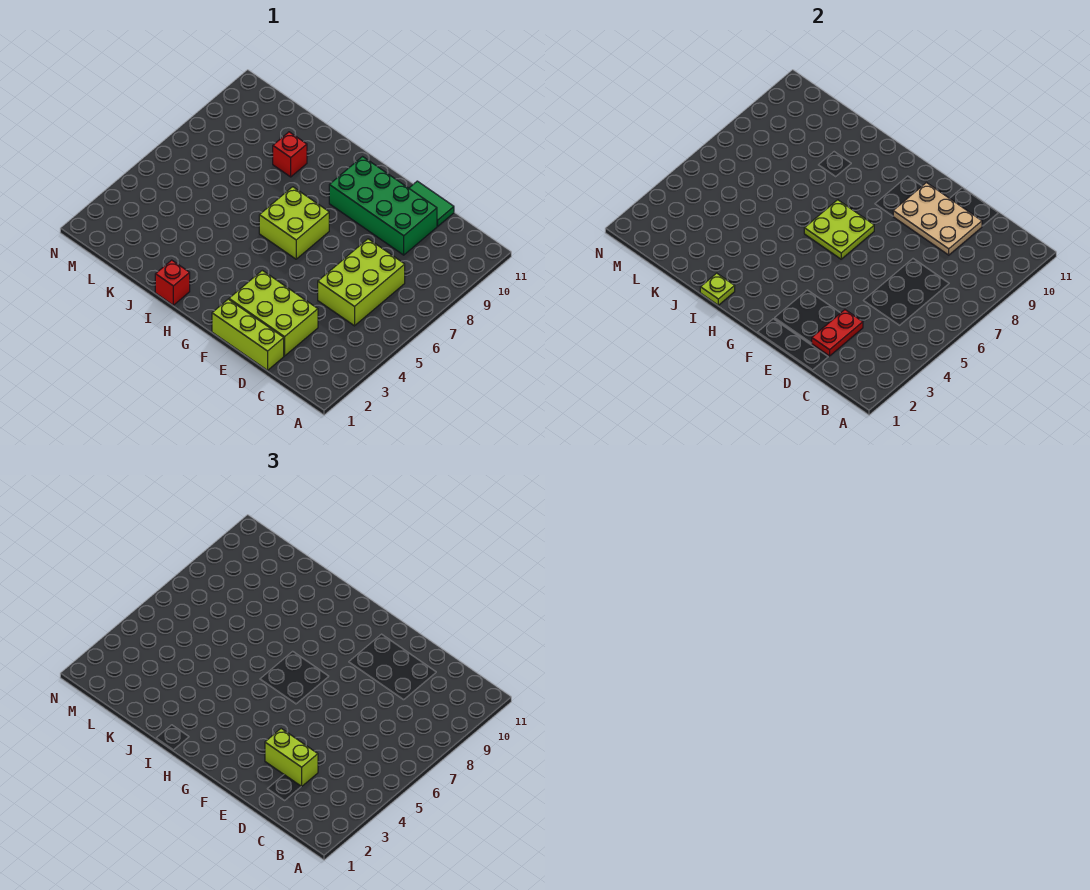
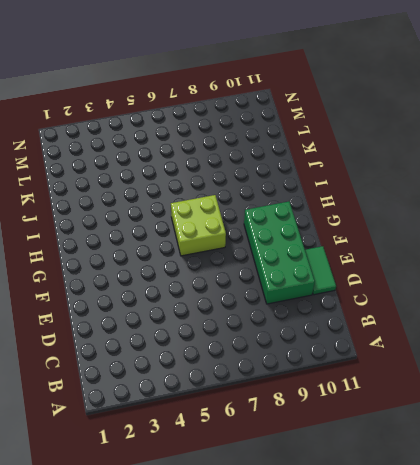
none -> lime brick C5:D7 level 1
none -> lime brick D1:F1 level 1
none -> lime brick D2:F3 level 1

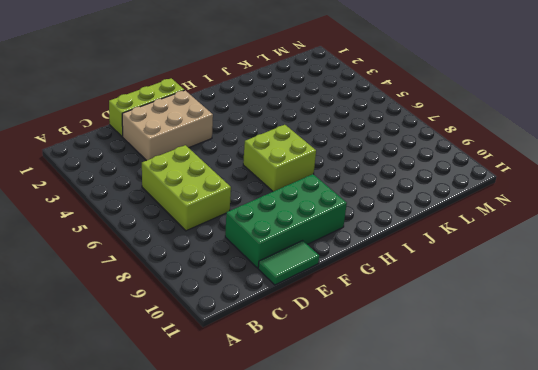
tan brick D2:F3 level 1 -> lime brick D2:F3 level 1
none -> red brick I1 level 1
none -> red brick J9 level 1
none -> red plate D2:D3 level 2

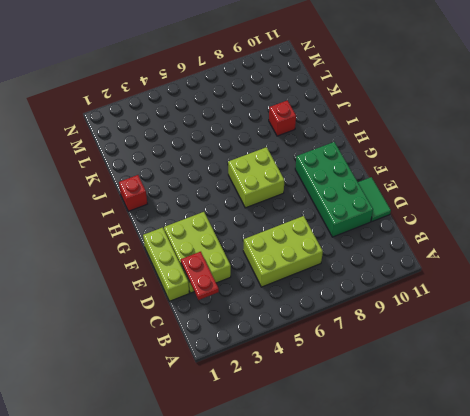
red plate C2:D2 level 2 -> red plate D2:D3 level 2
none -> tan plate D9:F10 level 2
none -> lime plate G6:H7 level 2
none -> lime plate I1 level 2

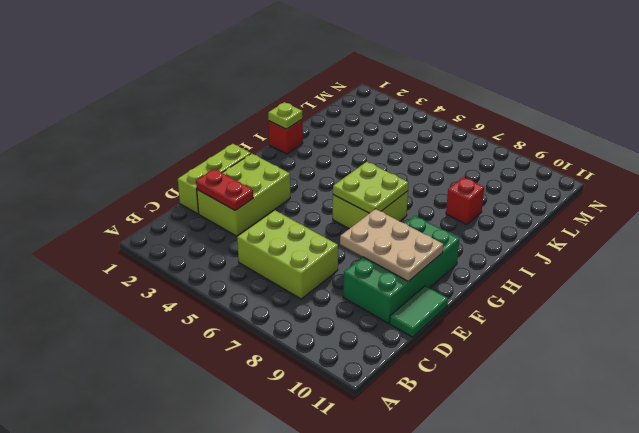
tan plate E8:F10 level 2 -> tan plate D9:F10 level 2
none -> lime brick D3:E3 level 3

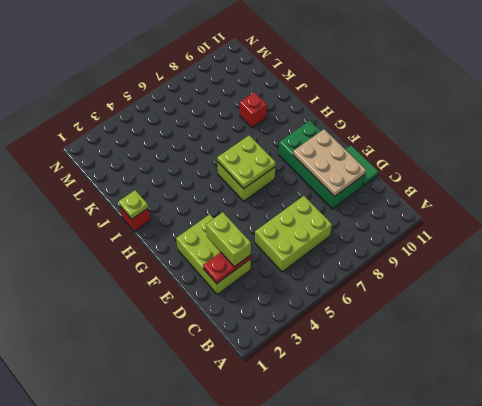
none -> lime brick D1:F1 level 1

